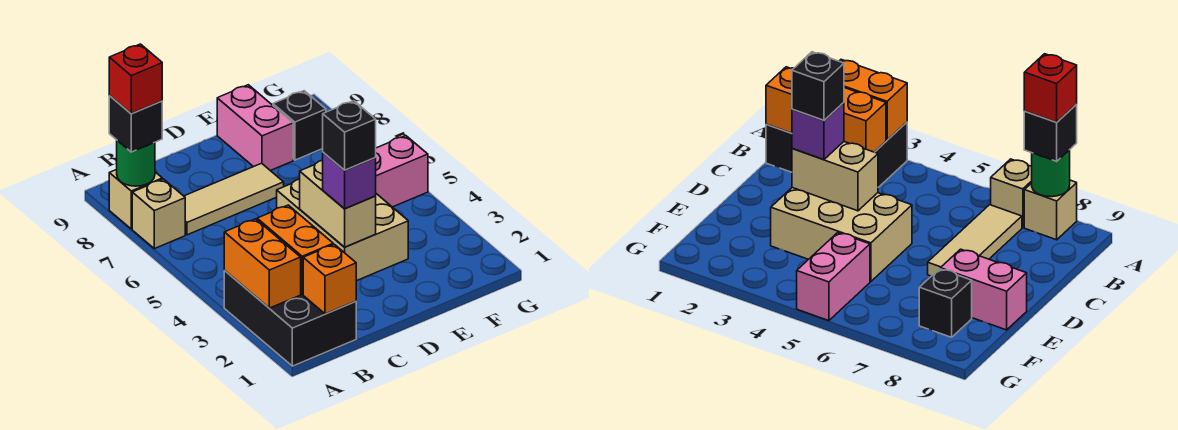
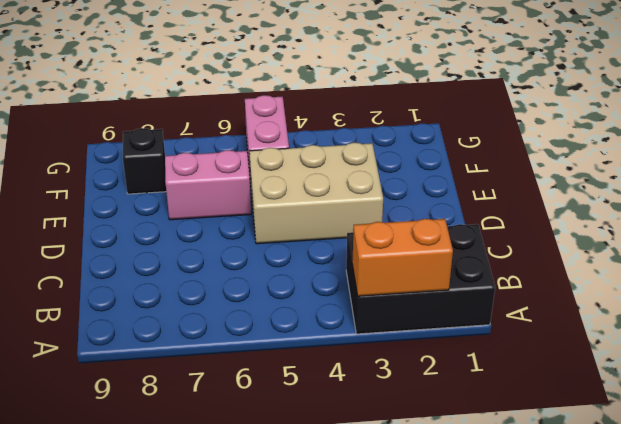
pink brick E6:E7 level 1 -> pink brick E8:E9 level 1
none -> tan brick A7 level 1
none -> tan brick A8 level 1
none -> tan tile B7:D7 level 1

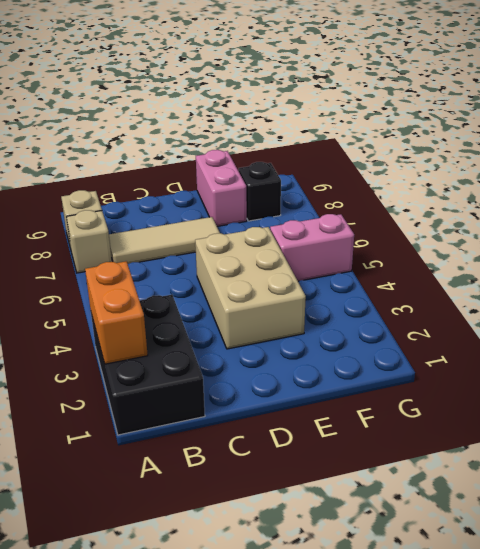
none -> green round brick A8 level 2
none -> orange brick B1 level 2
none -> orange brick B2:B3 level 2

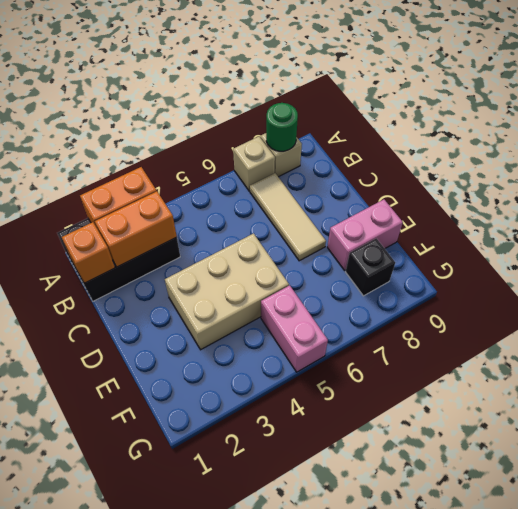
none -> tan brick D3:D4 level 2
none -> black brick A8 level 3
none -> purple brick D3 level 3

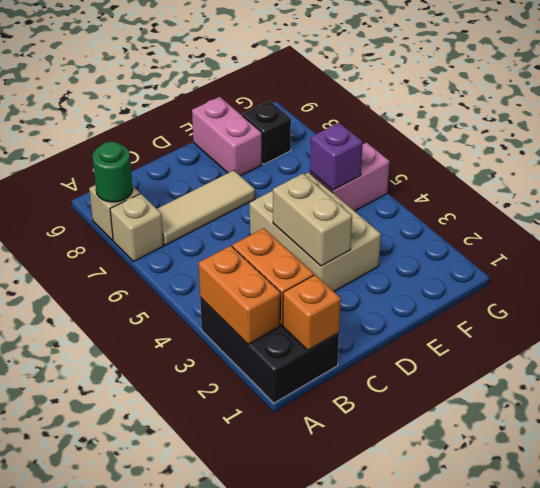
purple brick F5 level 2 -> purple brick D3 level 3
none -> black brick A8 level 3
none -> red brick A8 level 4
none -> black brick D3 level 4

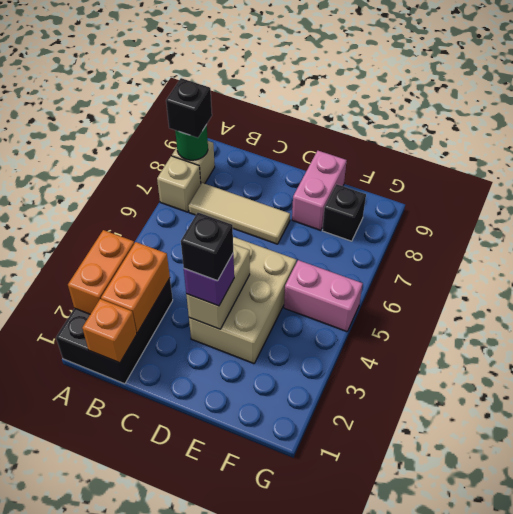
none -> red brick A8 level 4

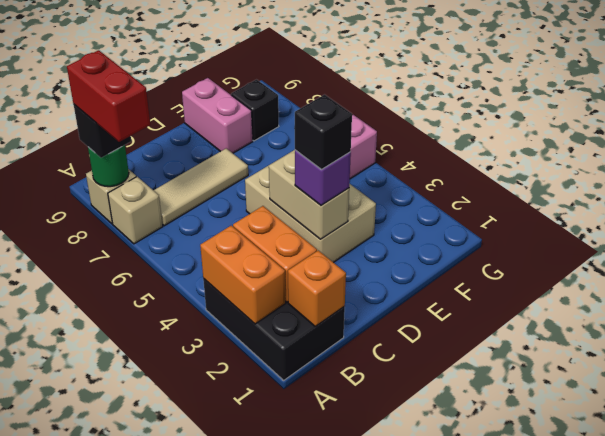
red brick A7:A8 level 4 -> red brick A8 level 4

